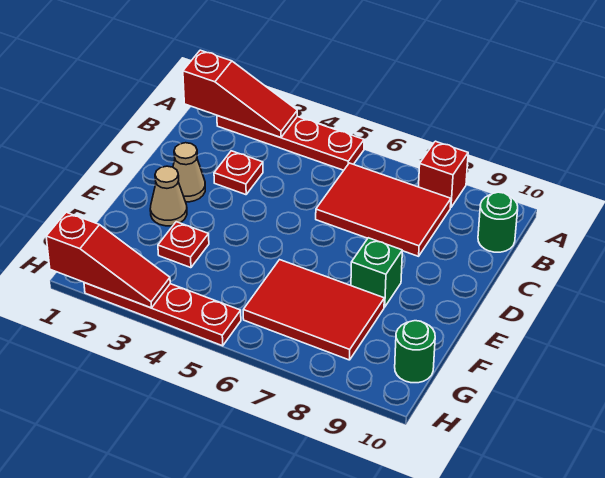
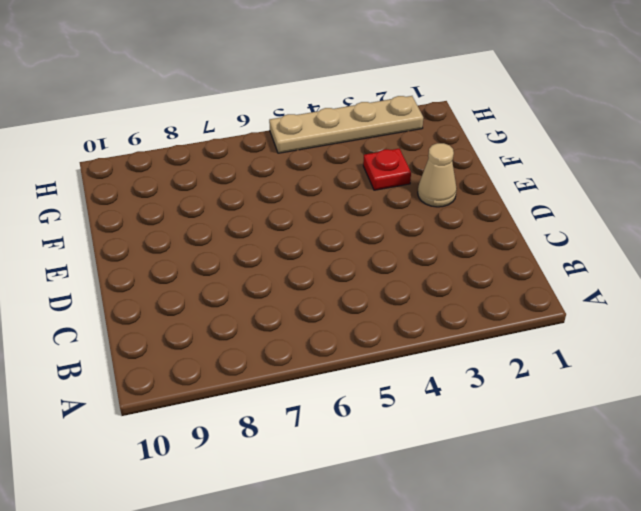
tan plate H2:H5 level 1 -> red plate H2:H5 level 1
none -> red plate A2:A5 level 1
none -> red brick A8 level 1
none -> red tile B6:C8 level 1

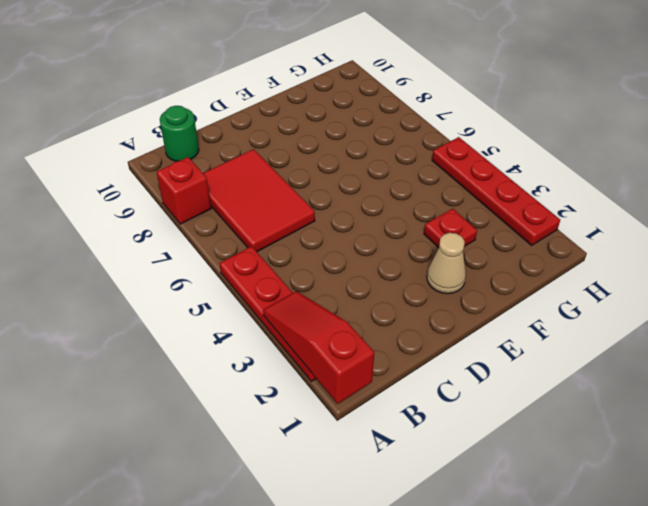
none -> red plate C3 level 1
none -> tan cone D2 level 1
none -> green brick E8 level 1

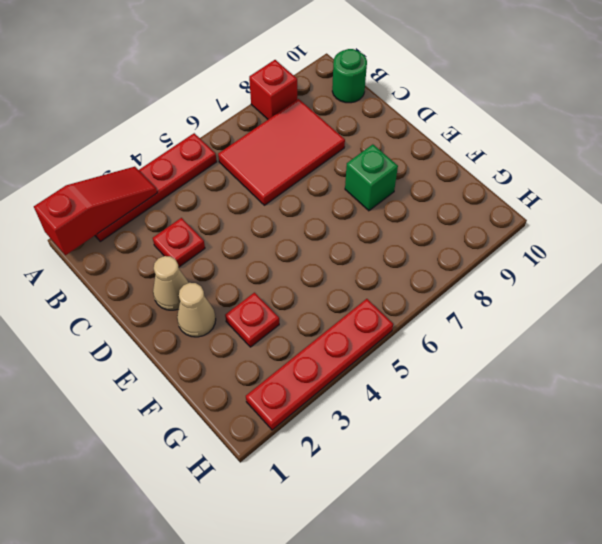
none -> red tile F6:G8 level 1
none -> green round brick G10 level 1
none -> red slope H1:H3 level 2 top 1

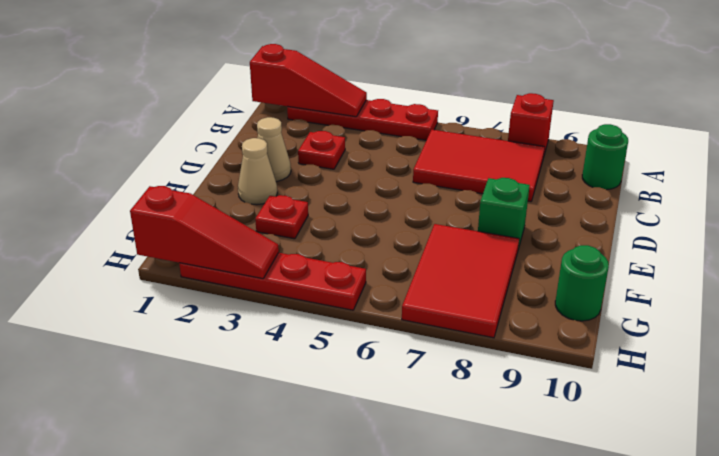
red tile F7:H8 level 1 -> red tile F6:G8 level 1

